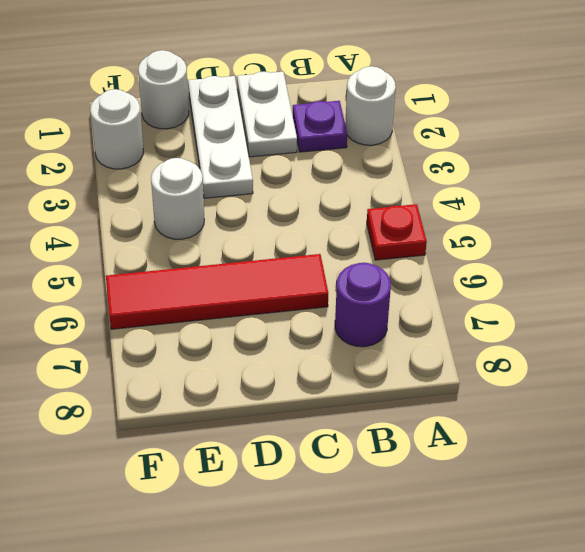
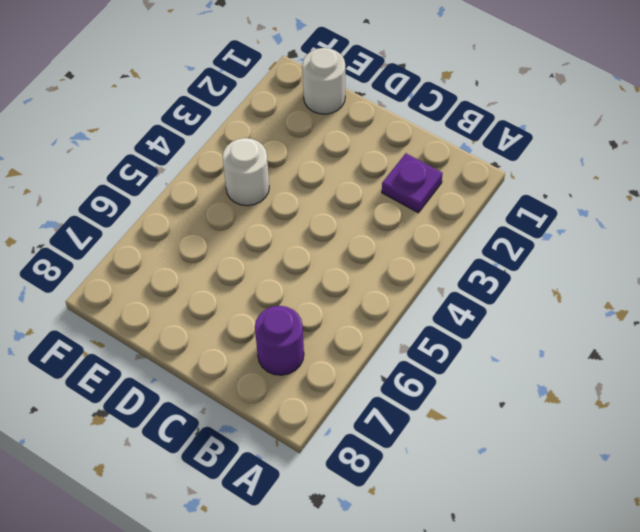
none -> white round brick A2 level 1
none -> red plate A5 level 1

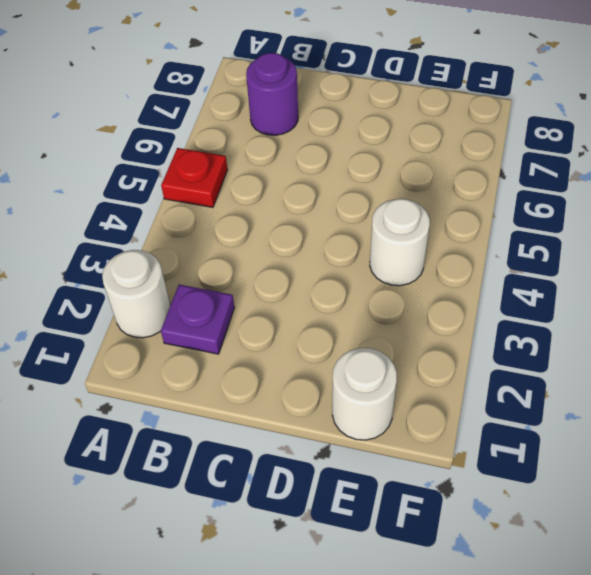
none -> white plate C1:C2 level 1
none -> red tile C6:F6 level 1

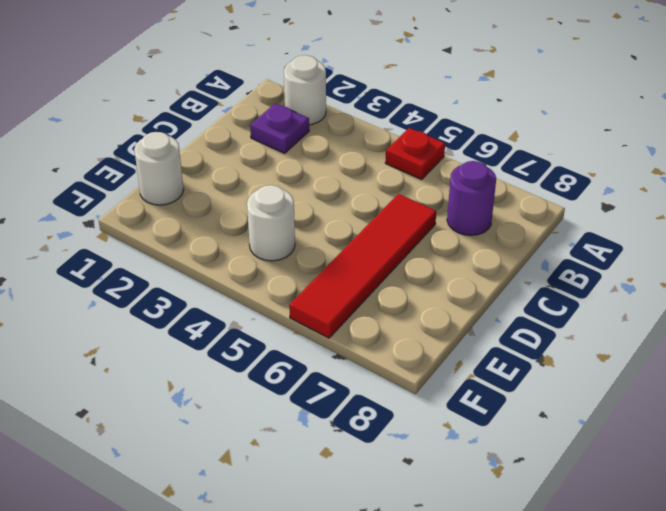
none -> white plate C1:C2 level 1
none -> white plate D1:D3 level 1

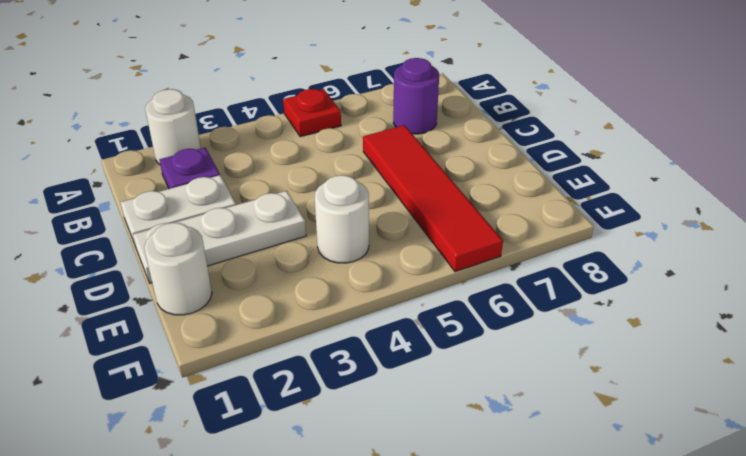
none -> white round brick F2 level 1

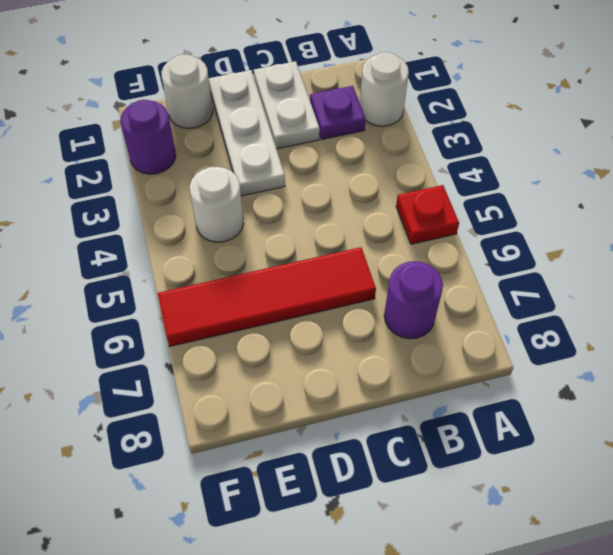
purple round brick F2 level 1 -> white round brick F2 level 1

